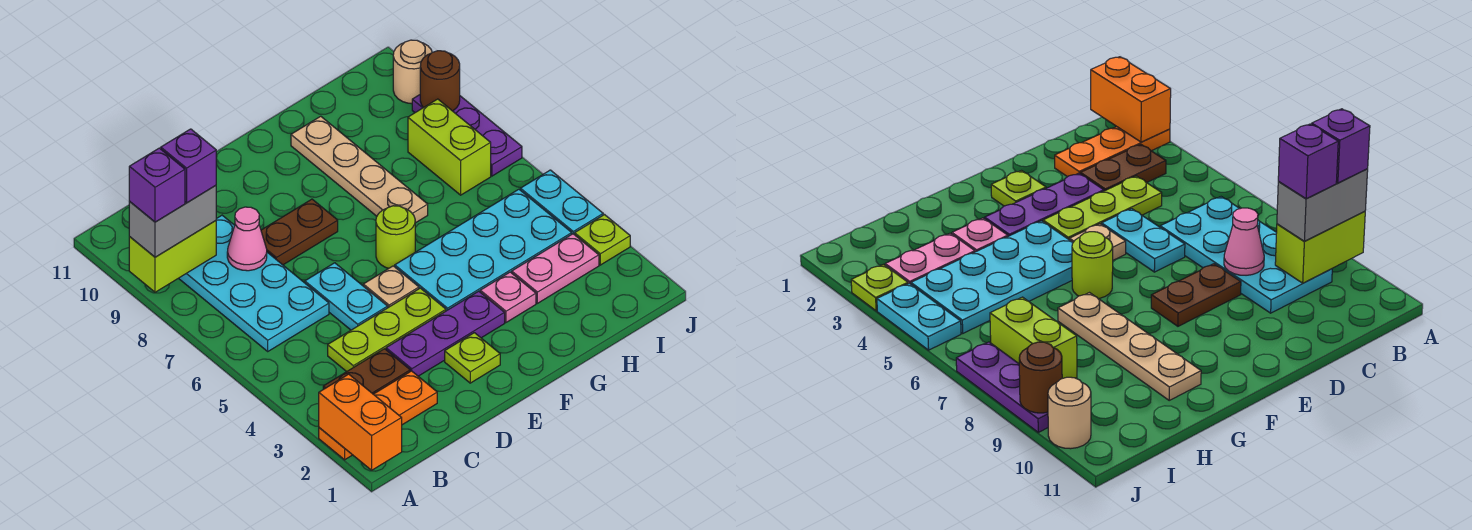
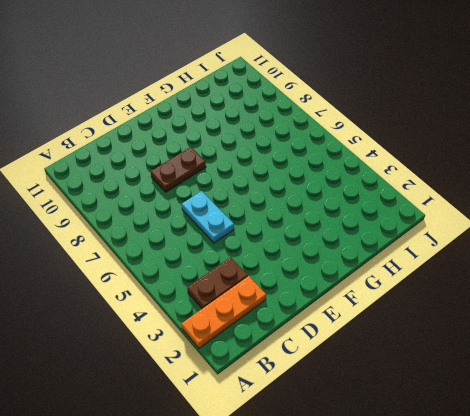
none -> cyan plate B6:C9 level 1
none -> lime plate C4:E4 level 1
none -> purple plate D3:F3 level 1

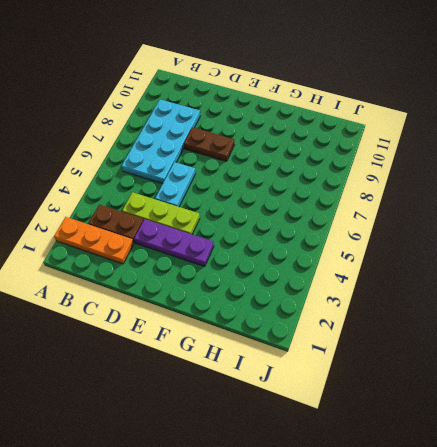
none -> lime plate E2 level 1
none -> tan plate E5 level 1
none -> cyan plate F4:I5 level 1

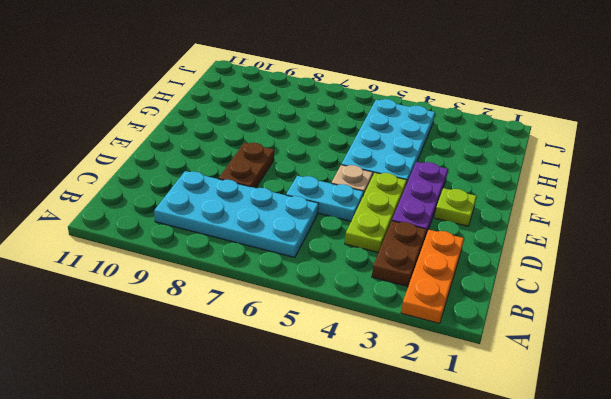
none -> lime round brick F6 level 1
none -> pink plate G3 level 1
none -> tan plate G7:G10 level 1

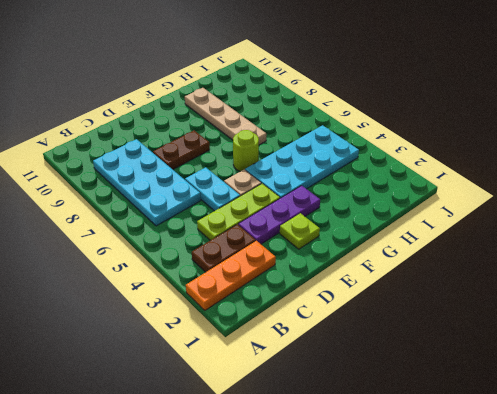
none -> pink plate G3 level 1
none -> pink plate H3:I3 level 1
none -> lime brick I7:I8 level 1

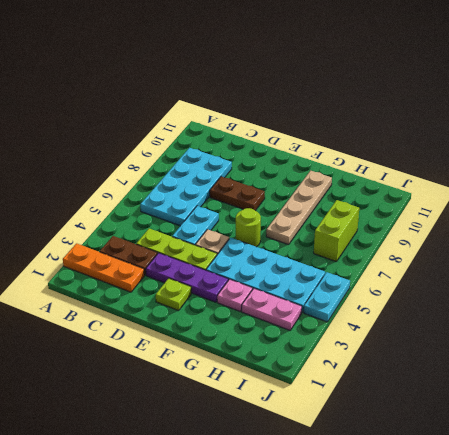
none -> lime plate J3 level 1
none -> purple plate J7:J9 level 1
none -> tan round brick J10 level 1

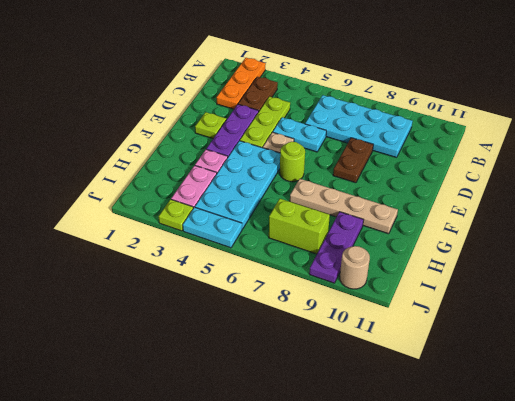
purple plate H9:J9 level 1 -> purple plate J7:J9 level 1
none -> orange brick A1:A2 level 2
none -> lime brick A9:B9 level 2
none -> pink cone C8 level 2

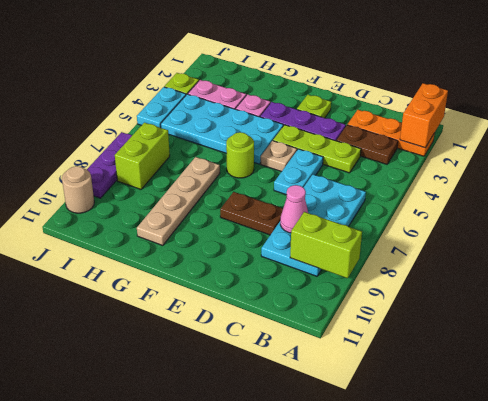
none -> brown round brick J9 level 2
none -> grey brick A9:B9 level 3
none -> purple brick A9 level 4

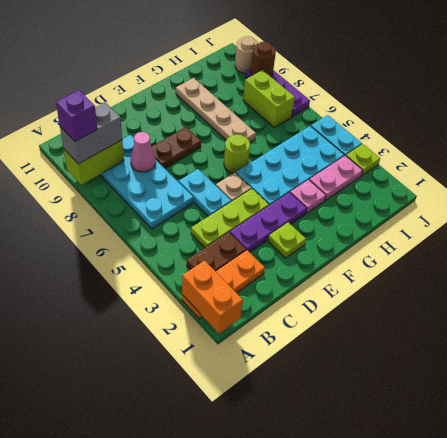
none -> purple brick B9 level 4

